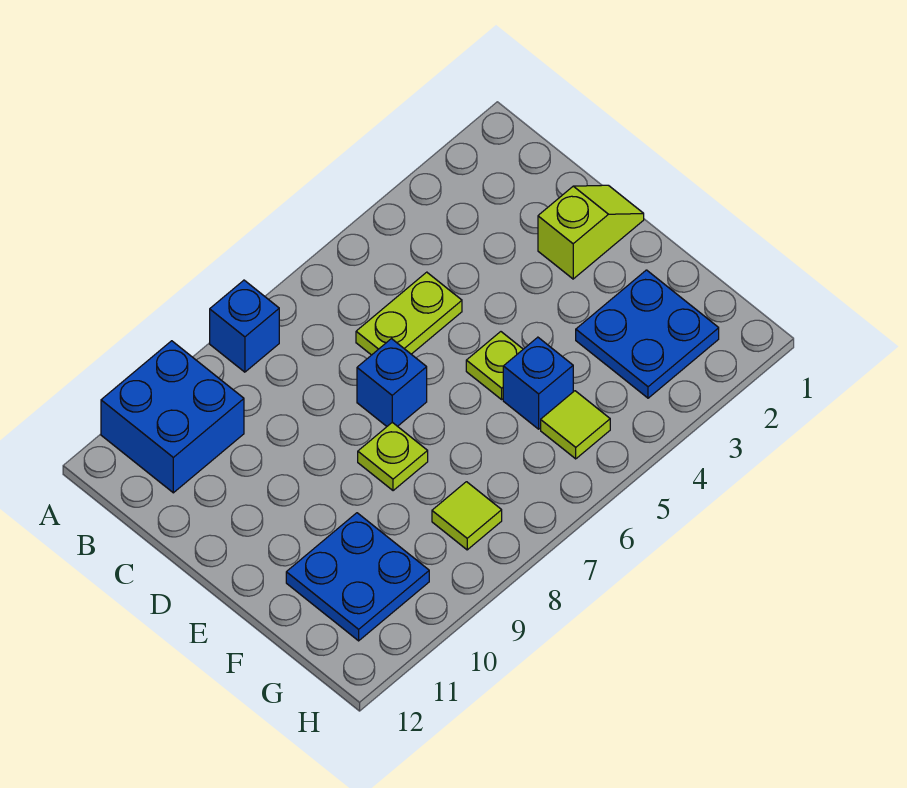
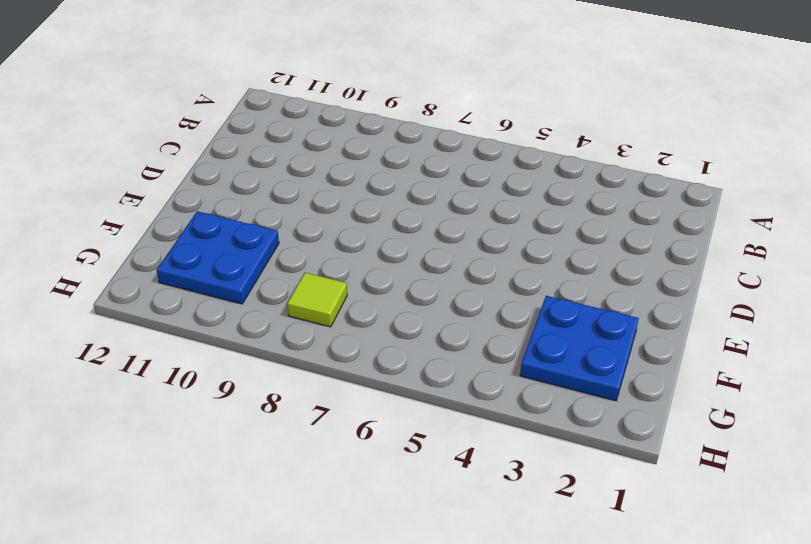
none -> blue brick A8 level 1
none -> blue brick A10:B11 level 1
none -> lime plate C5:C6 level 1

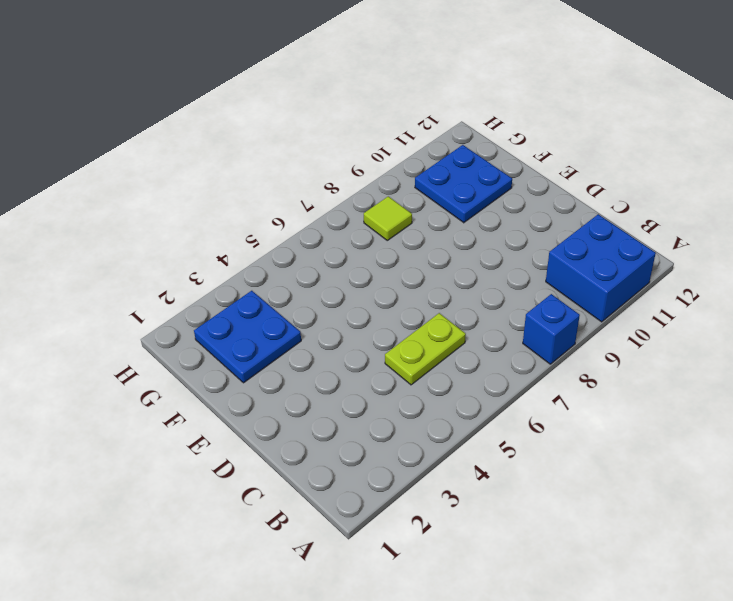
none -> lime slope D1:D2 level 1 top 2
none -> blue brick D7 level 1
none -> lime plate E5 level 1

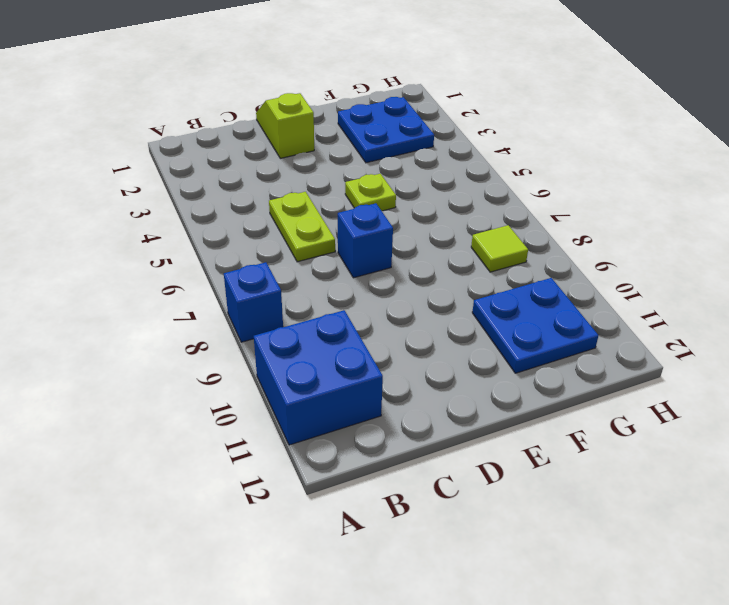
none -> lime plate E8 level 1
none -> blue brick F5 level 1
none -> lime tile G5 level 1

